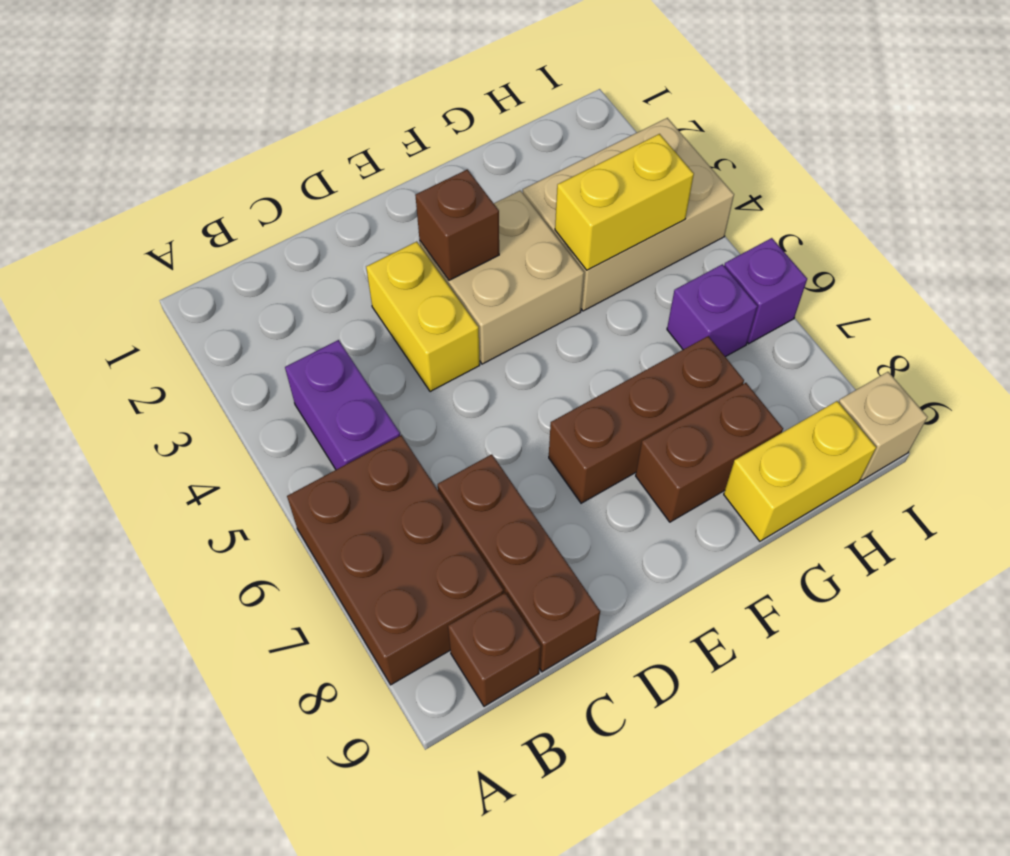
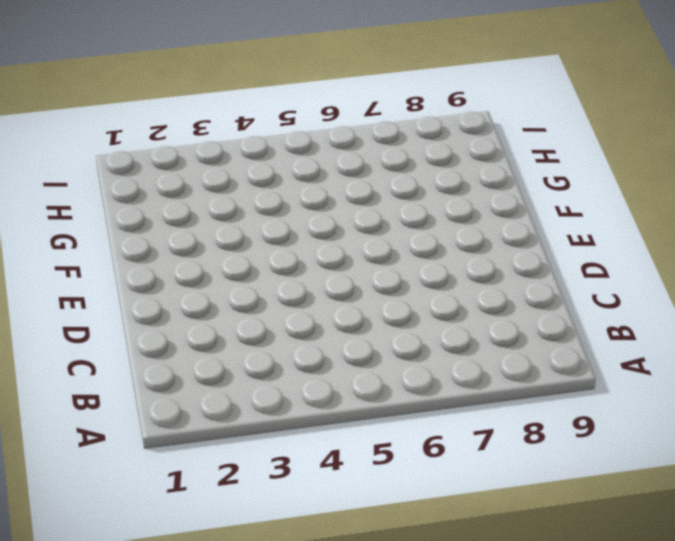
none -> brown brick A6:B8 level 1
none -> purple brick B4:B5 level 1
none -> brown brick B9 level 1

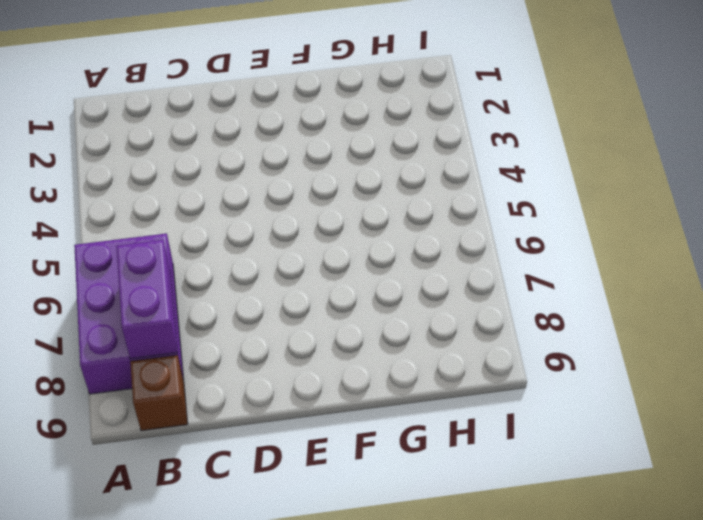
purple brick A6:B8 level 1 -> brown brick A6:B8 level 1
purple brick B7:B8 level 2 -> purple brick B4:B5 level 1
none -> brown brick C7:C9 level 1
none -> yellow brick D3:D4 level 1
none -> tan brick E3:F4 level 1

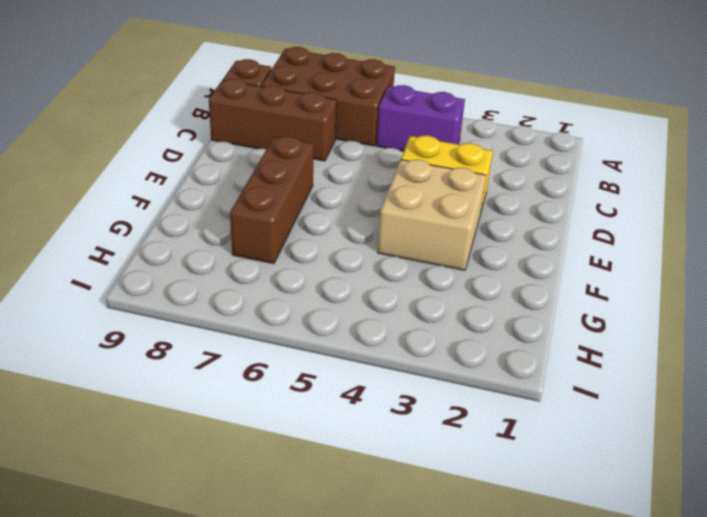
none -> brown brick F8:G8 level 1
none -> tan brick G3:I4 level 1
none -> yellow brick G9:H9 level 1

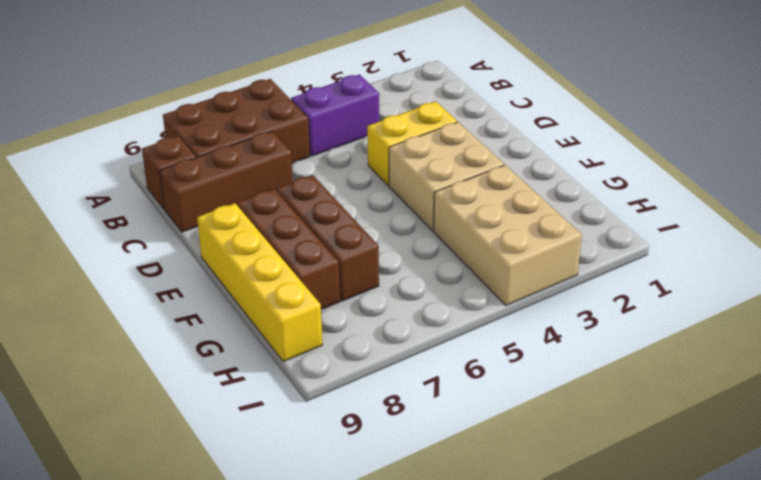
brown brick E8:G8 level 1 -> brown brick F8:G8 level 1
yellow brick E9:H9 level 1 -> yellow brick G9:H9 level 1
none -> purple brick H6 level 1
none -> purple brick I6 level 1
none -> tan brick I9 level 1

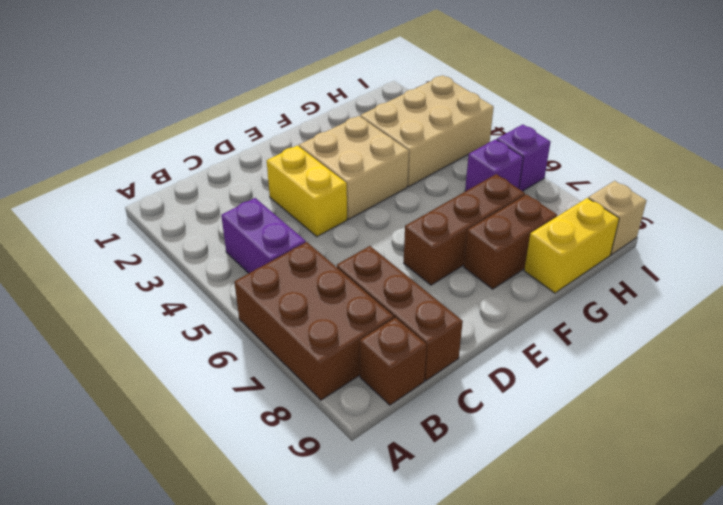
none -> brown brick E3 level 2
none -> yellow brick G4:H4 level 2

